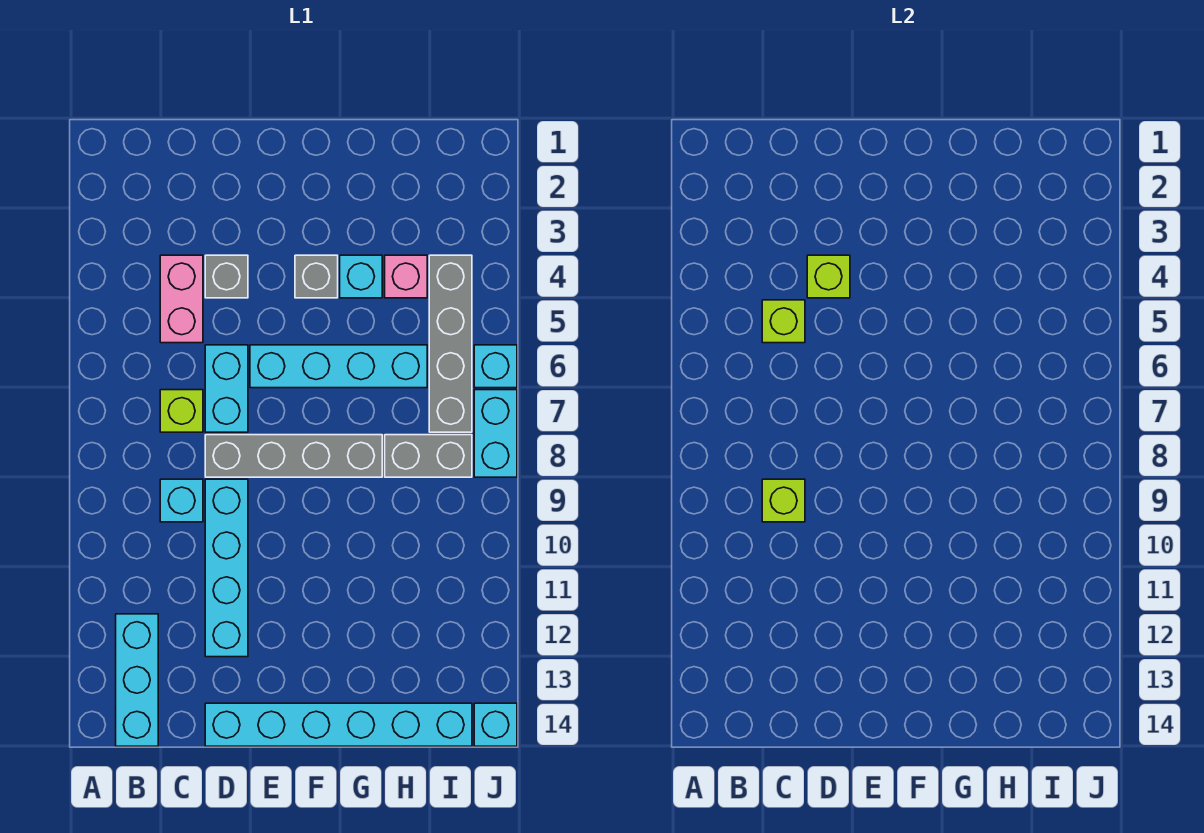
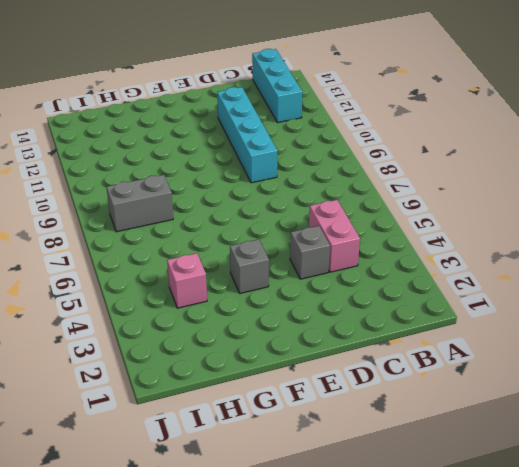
none -> lime brick C7 level 1
none -> cyan brick C9 level 1
none -> cyan brick D6:D7 level 1

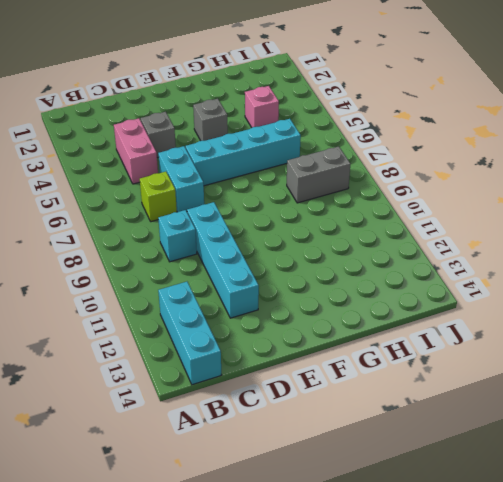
none -> grey brick D8:G8 level 1
none -> cyan brick D14:I14 level 1
none -> cyan brick G4 level 1

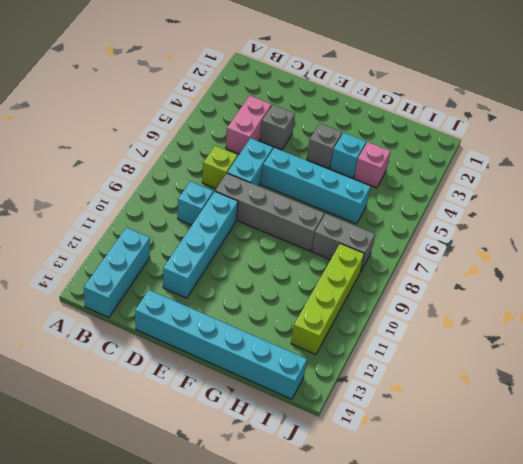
lime brick I9:I12 level 1 -> none
none -> grey brick I4:I7 level 1
none -> cyan brick J6 level 1
none -> cyan brick J7:J8 level 1

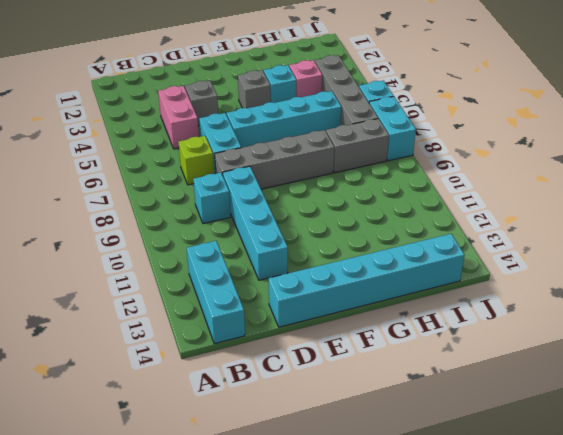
none -> cyan brick J14 level 1
none -> lime brick C5 level 2
none -> lime brick C9 level 2

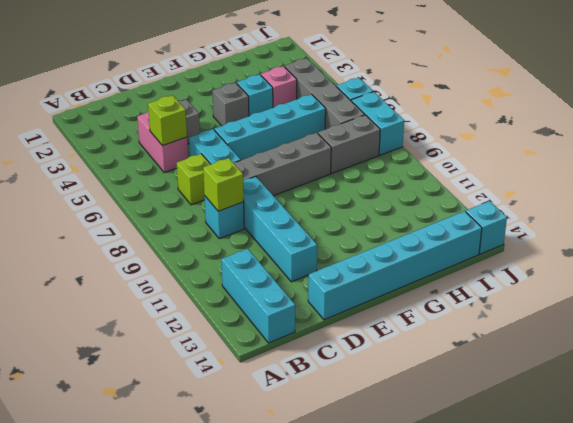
none -> lime brick D4 level 2

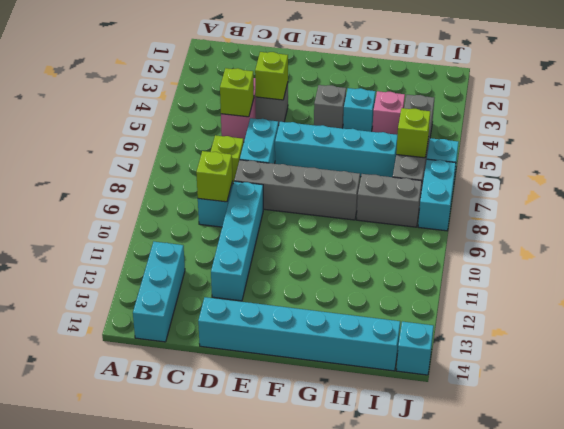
lime brick I6 level 2 -> none

